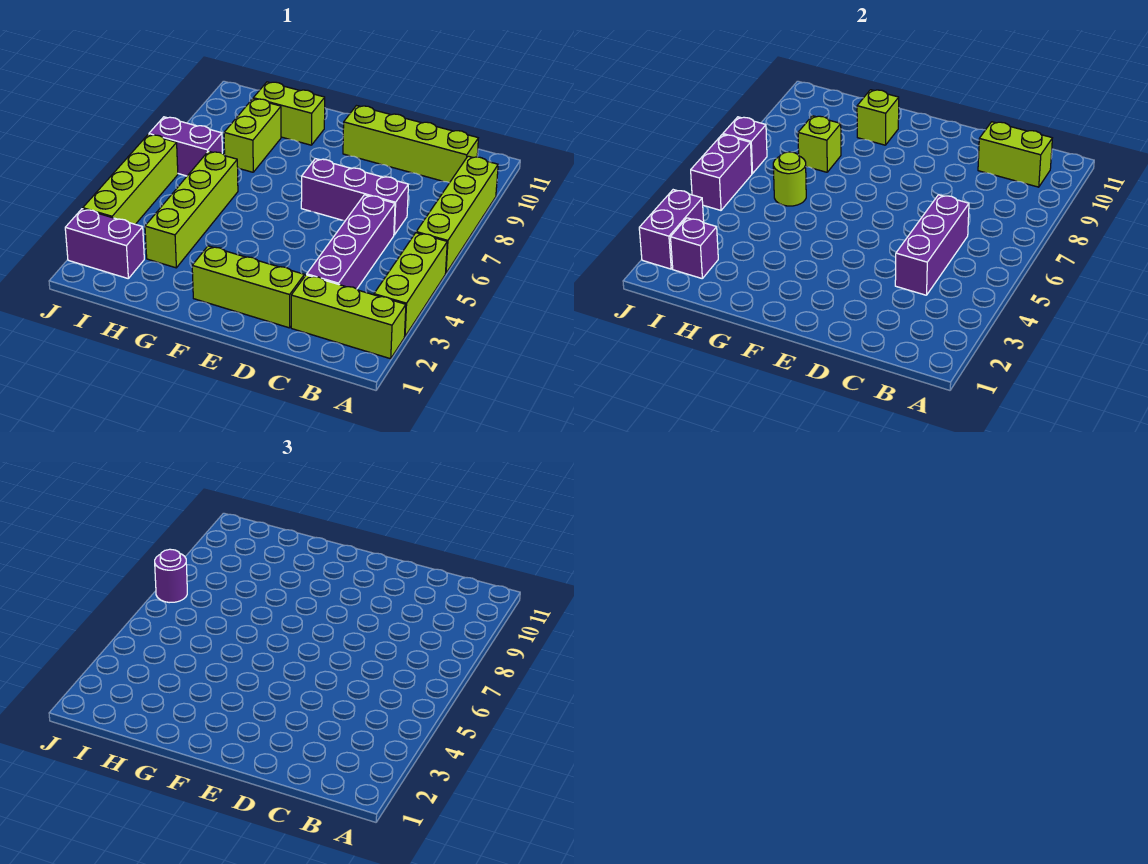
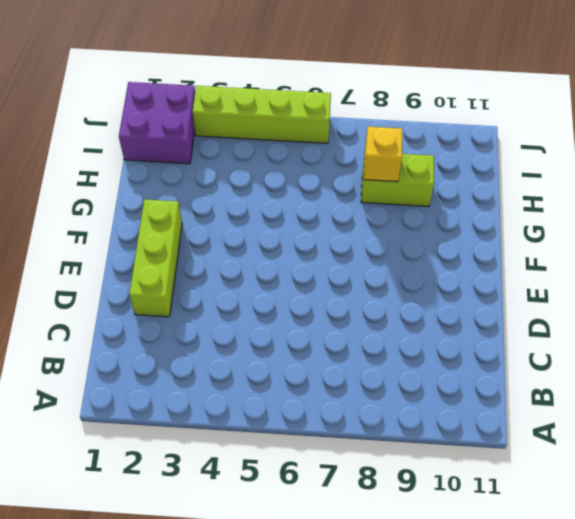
yellow brick H8 level 2 -> lime brick H8 level 2
purple brick I1:J2 level 1 -> purple brick I2:J2 level 1
none -> lime brick A2:C2 level 1
none -> lime brick A3:A5 level 1
none -> lime brick A6:A9 level 1

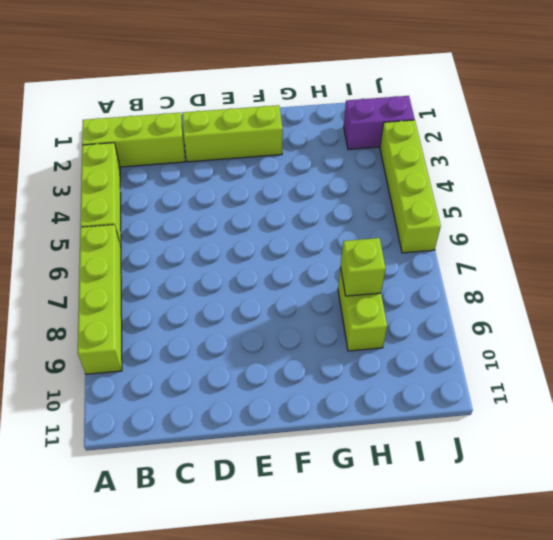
none -> lime brick B10:E10 level 1
none -> purple brick C3:C6 level 1
none -> purple brick C7:E7 level 1

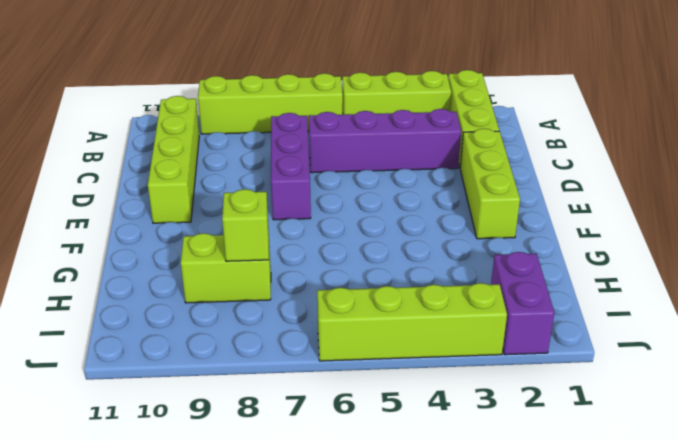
none -> lime brick G10:H10 level 1
none -> lime brick H3:H6 level 1
none -> purple brick I7:J7 level 1

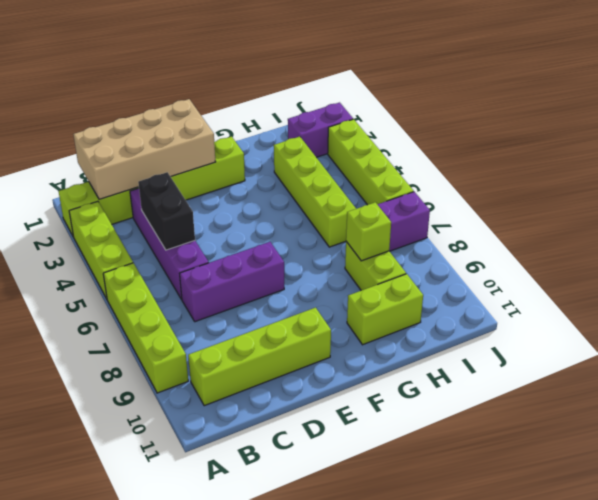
tan brick B1:E2 level 2 -> none
black brick C4:C5 level 2 -> purple brick C4:C6 level 2
none -> lime brick B10:C10 level 2
none -> lime brick G10 level 2
none -> lime round brick H6 level 2

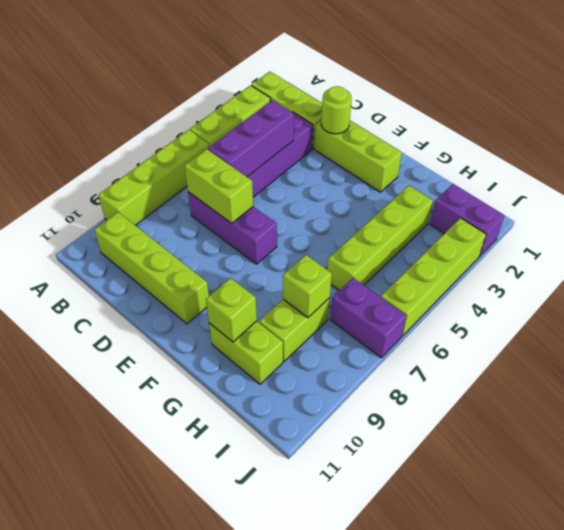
lime brick C7:D7 level 2 -> lime brick B10:C10 level 2
lime round brick D2 level 2 -> lime round brick H6 level 2
none -> purple brick I2 level 2
none -> purple brick J2:J3 level 2
none -> purple brick J5:J6 level 2

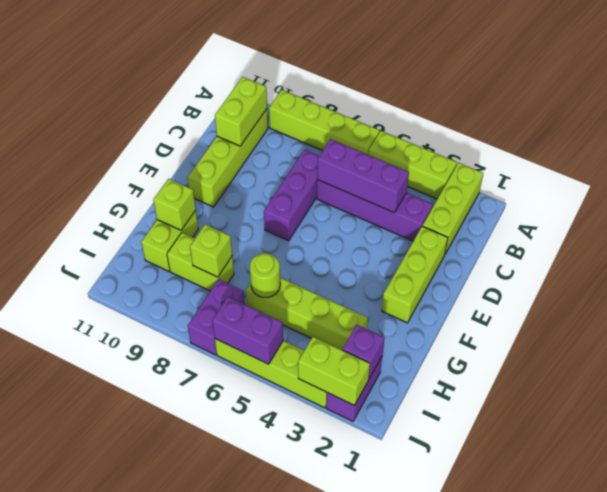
lime brick J2:J3 level 2 -> purple brick J2:J3 level 2
none -> purple brick J7 level 2
none -> purple round brick J7 level 3

